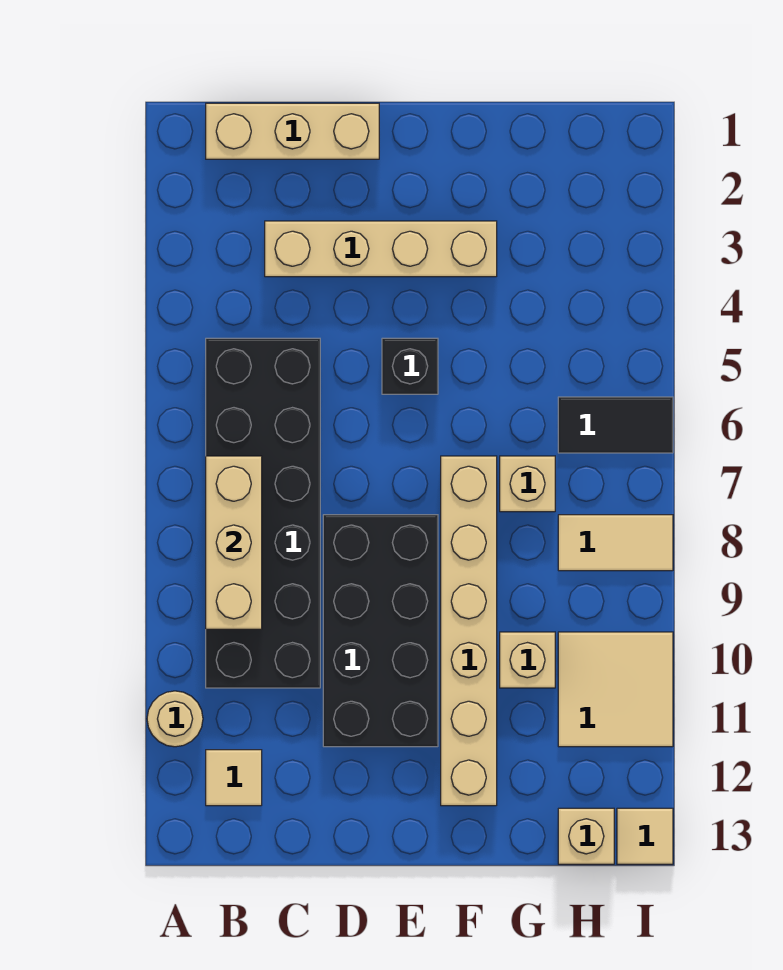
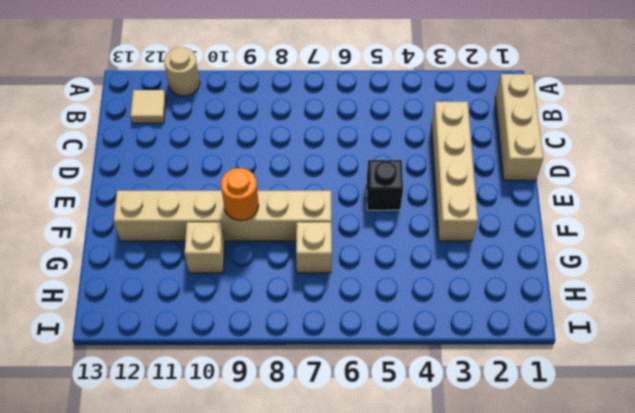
orange round brick F9 level 2 -> none
none -> black brick B5:C10 level 1
none -> black brick D8:E11 level 1
none -> black tile H6:I6 level 1

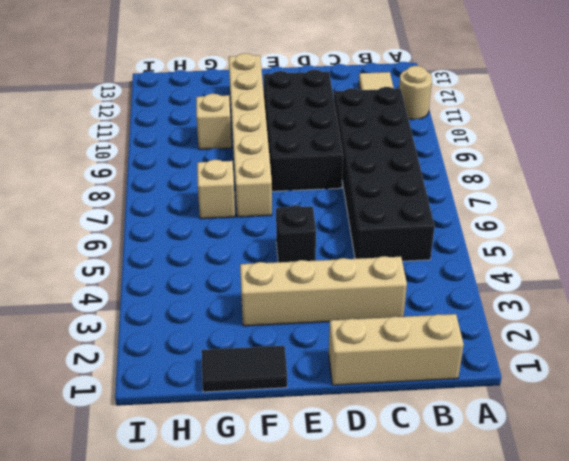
black tile F1:G1 level 1 -> black tile H6:I6 level 1
none -> tan tile H8:I8 level 1
none -> tan tile H10:I11 level 1
none -> tan brick H13 level 1

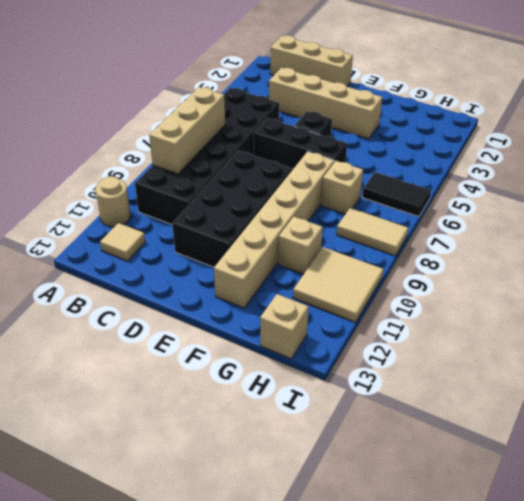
black brick D6:F6 level 1 -> none
none -> tan tile I13 level 1

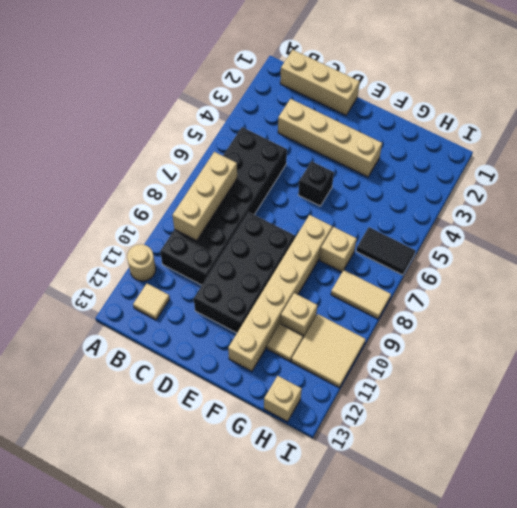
tan tile G11 level 1 -> tan tile I13 level 1

